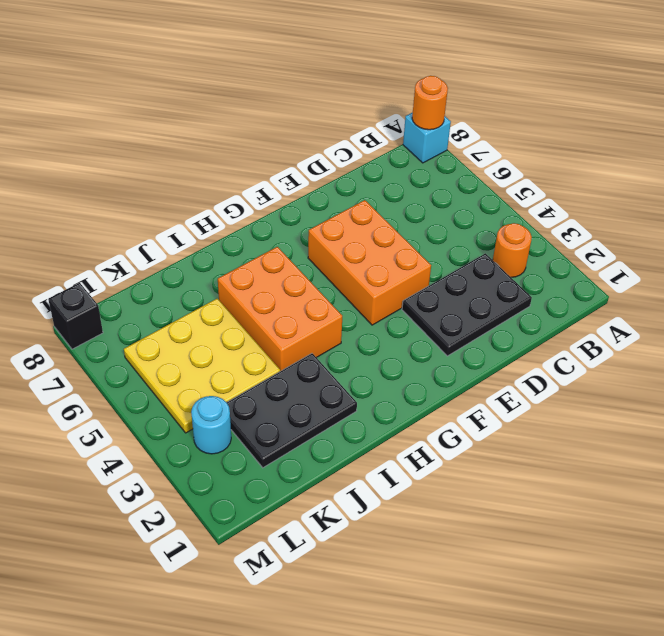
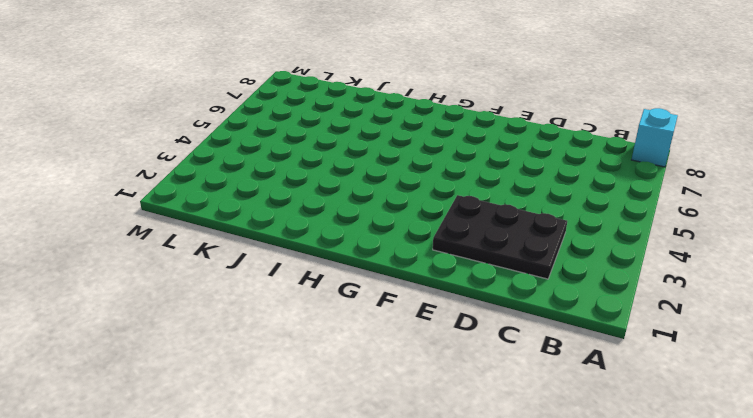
none -> orange round brick B3 level 1
none -> orange brick E4:F6 level 1

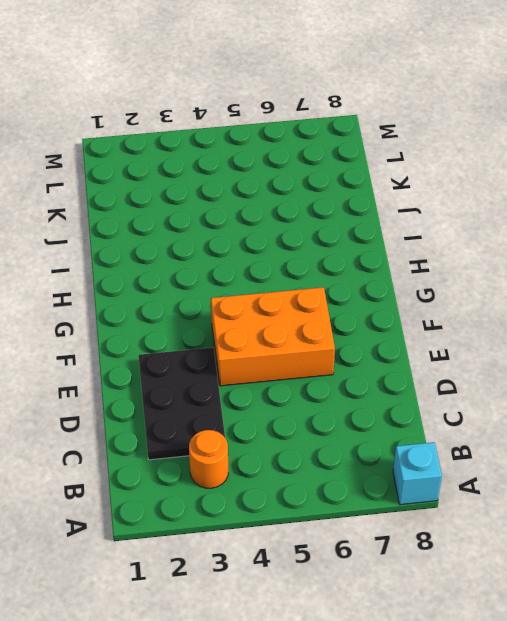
none -> orange brick H4:I6 level 1
none -> black plate I2:K3 level 1

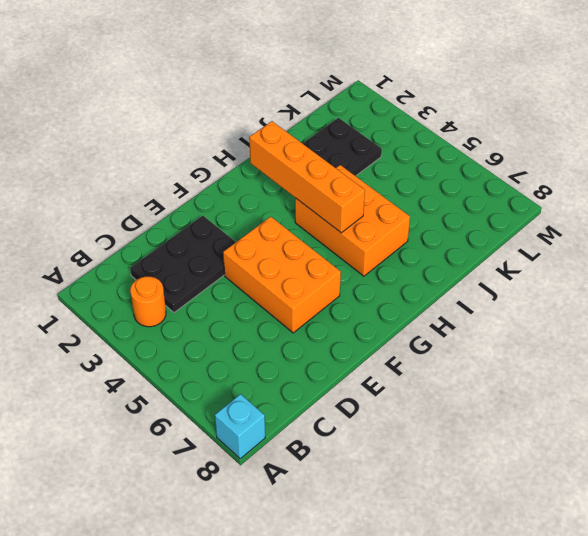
orange brick H2:H5 level 2 -> none
none -> yellow plate J4:L6 level 1
none -> cyan round brick L3 level 1

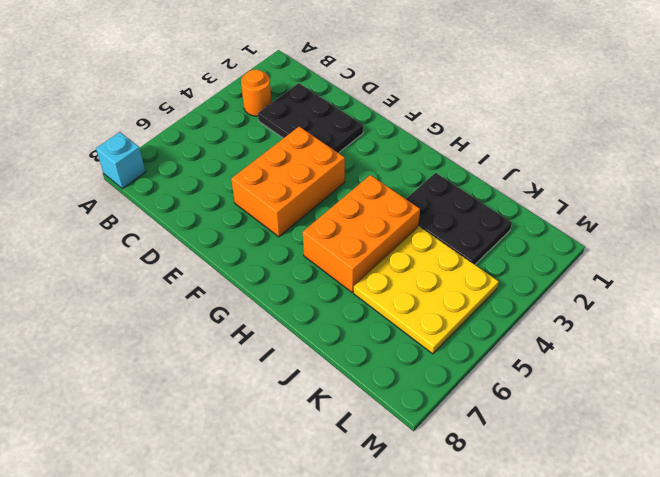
none -> cyan round brick L3 level 1
none -> black brick M8 level 1

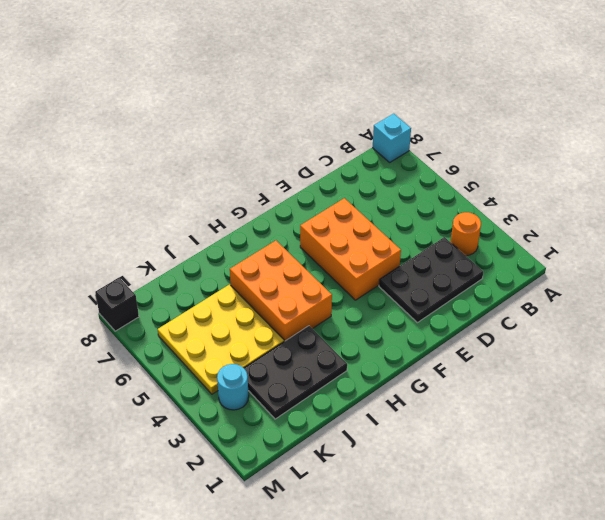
none -> orange round brick A8 level 2

